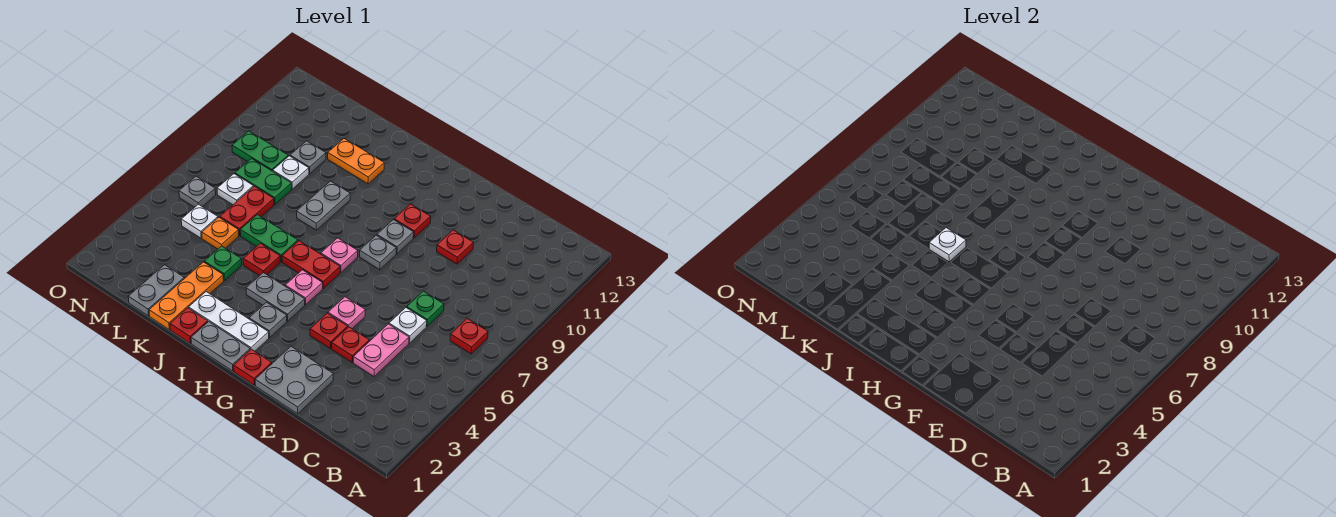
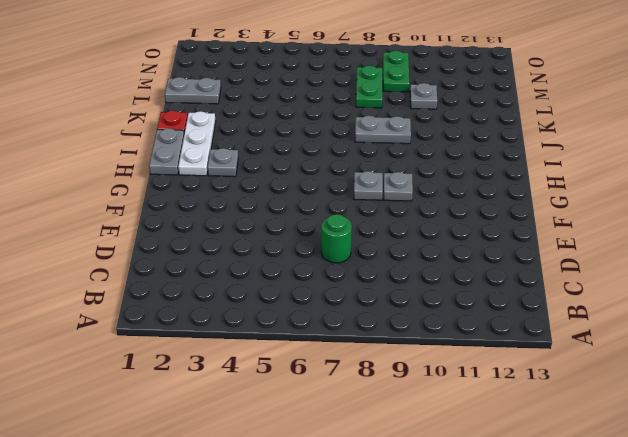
green round brick D7 level 1 -> green plate D7 level 1
none -> red plate B7 level 1
none -> pink plate D4:D5 level 1
none -> white plate D6 level 1
none -> grey plate E1:F2 level 1

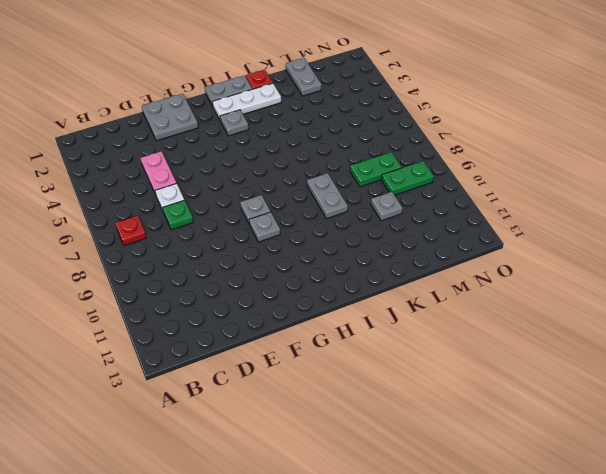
none -> red plate E4 level 1
none -> red plate E10 level 1
none -> red plate F4 level 1
none -> pink plate F5 level 1

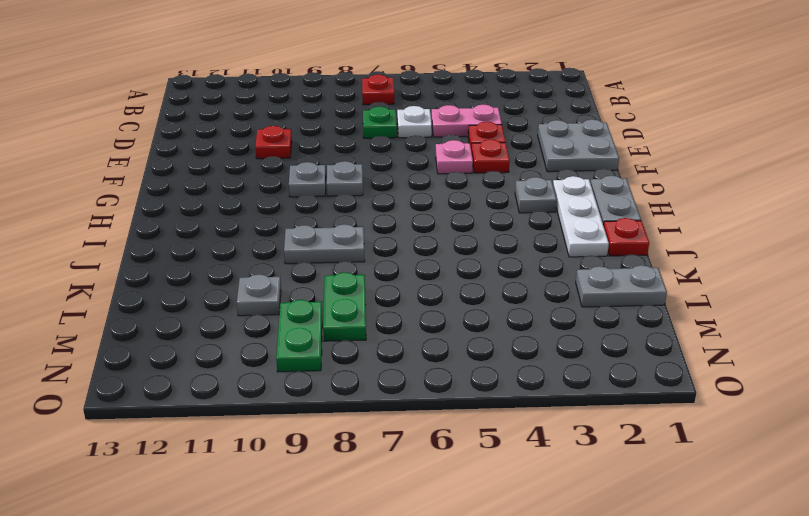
none -> red plate G1 level 1
none -> red plate G10 level 1
none -> grey plate H4:I4 level 1
none -> pink plate H5 level 1

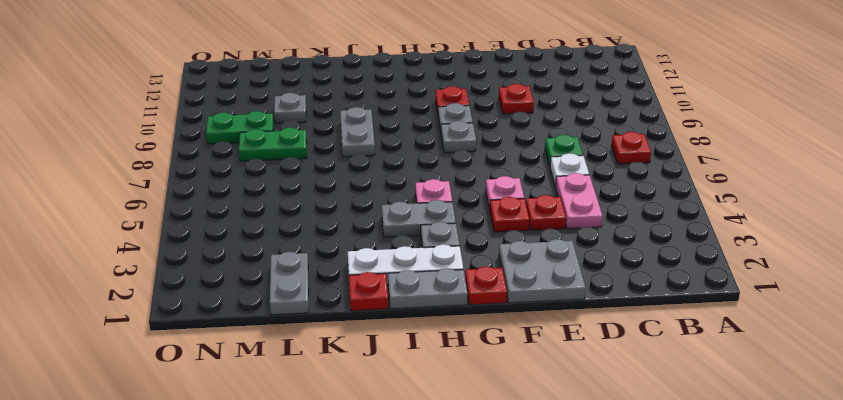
none -> red plate H6:I6 level 1
none -> pink plate H7 level 1
none -> red plate J5 level 1
none -> green plate J6:K6 level 1

